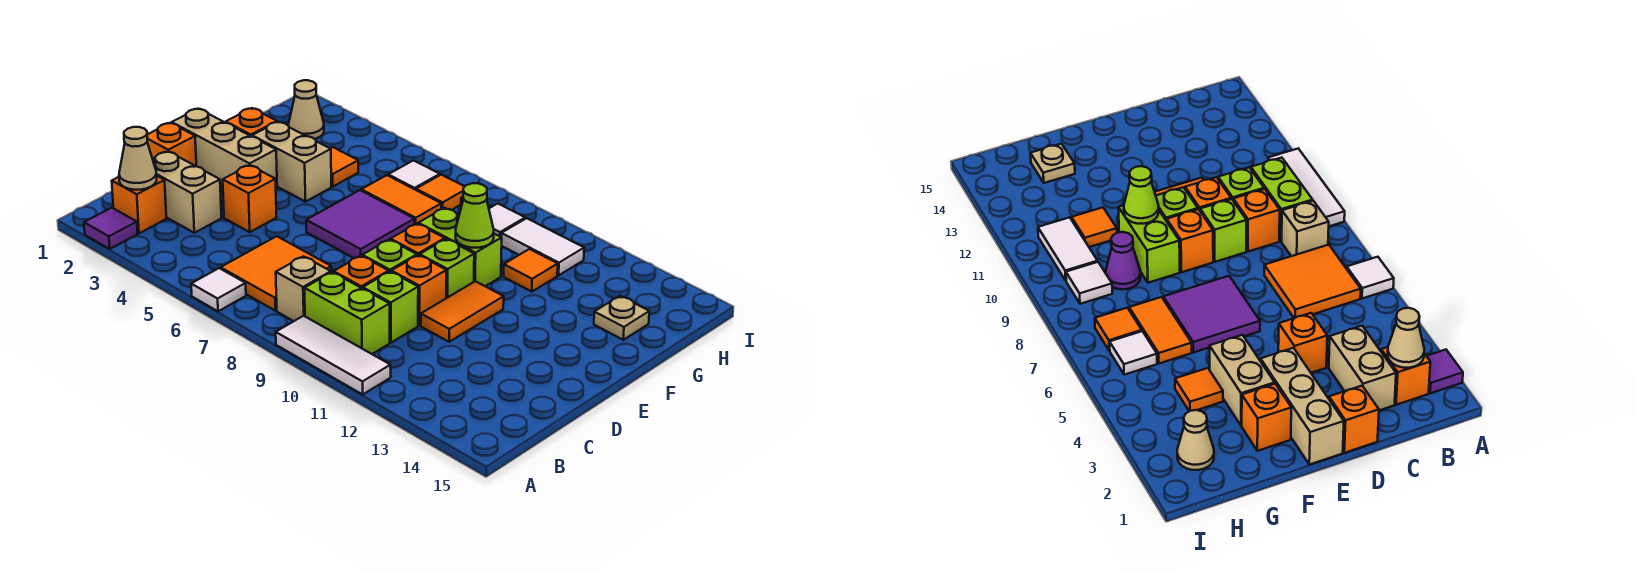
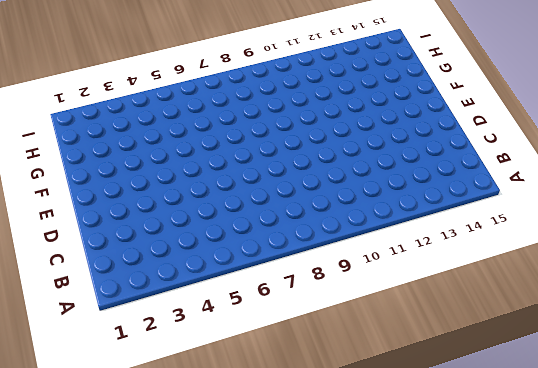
none -> purple tile A2 level 1
none -> white tile A6 level 1
none -> white tile A9:A11 level 1
none -> orange brick B2 level 1

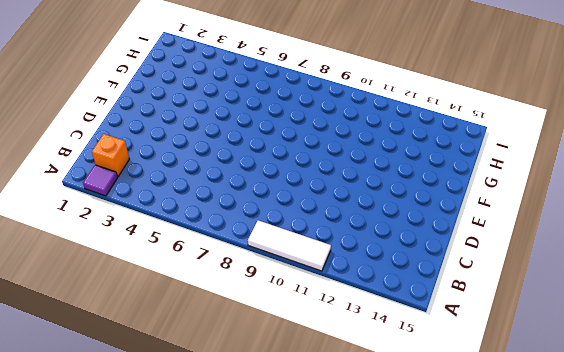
none -> white tile A6 level 1
none -> orange tile B6:C7 level 1
none -> tan brick B8 level 1
none -> lime brick B9:B10 level 1

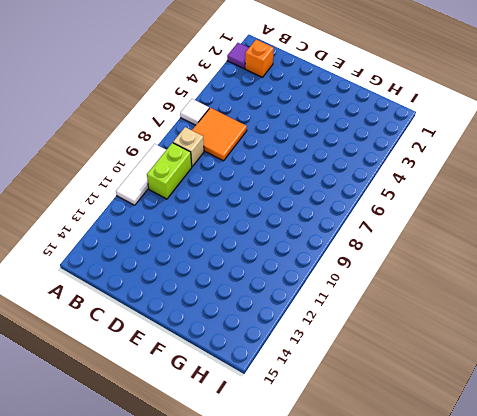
none -> tan brick C2:C3 level 1
none -> orange brick C9 level 1
none -> lime brick C10 level 1
none -> orange brick D1 level 1

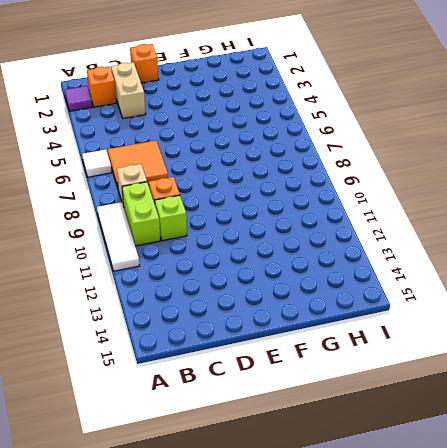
none -> orange brick D4 level 1
none -> lime brick D9 level 1
none -> orange brick D10 level 1
none -> orange tile D11:E11 level 1

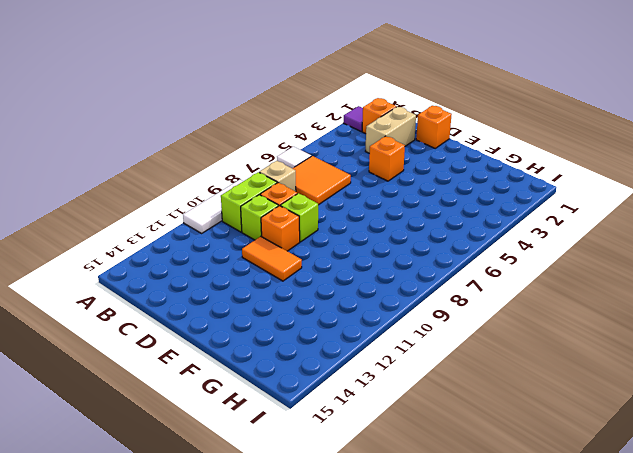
none -> tan brick E1:E3 level 1
none -> purple tile E6:F7 level 1
none -> orange brick E9 level 1
none -> lime brick E10 level 1

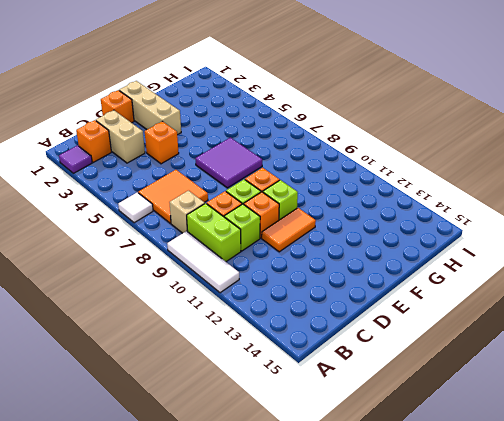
none -> orange brick F2 level 1
none -> tan brick F3:F4 level 1
none -> lime brick F9:F10 level 1
none -> orange tile G4 level 1

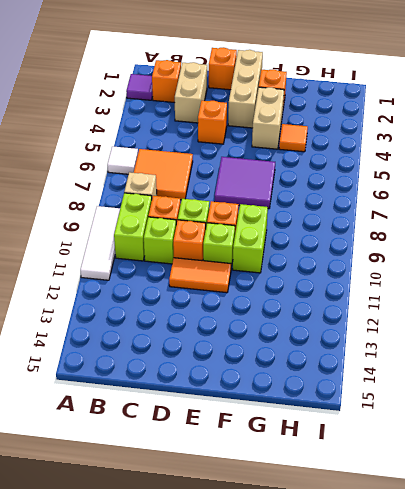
none -> orange tile G6:G7 level 1
none -> purple cone G9 level 1
none -> orange tile G11 level 1
none -> tan plate G14 level 1

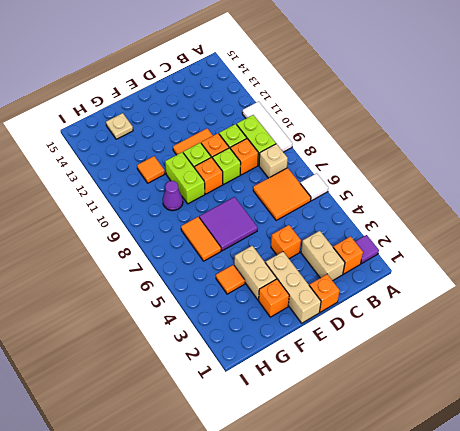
none -> tan cone H2 level 1
none -> white tile H6 level 1
none -> orange tile H7 level 1
none -> white tile H9 level 1

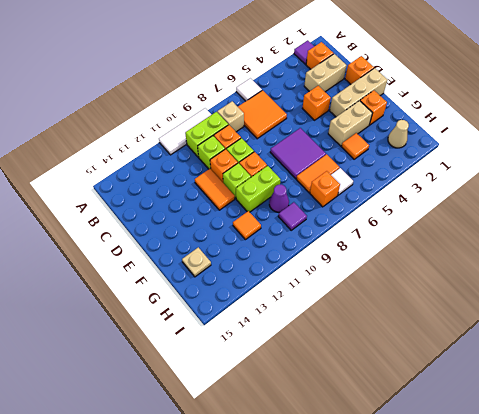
orange brick H7 level 1 -> orange tile H7 level 1
purple tile H9 level 1 -> white tile H9 level 1
none -> white tile H10:H11 level 1
none -> tan cone B2 level 2
none -> lime cone F10 level 2

